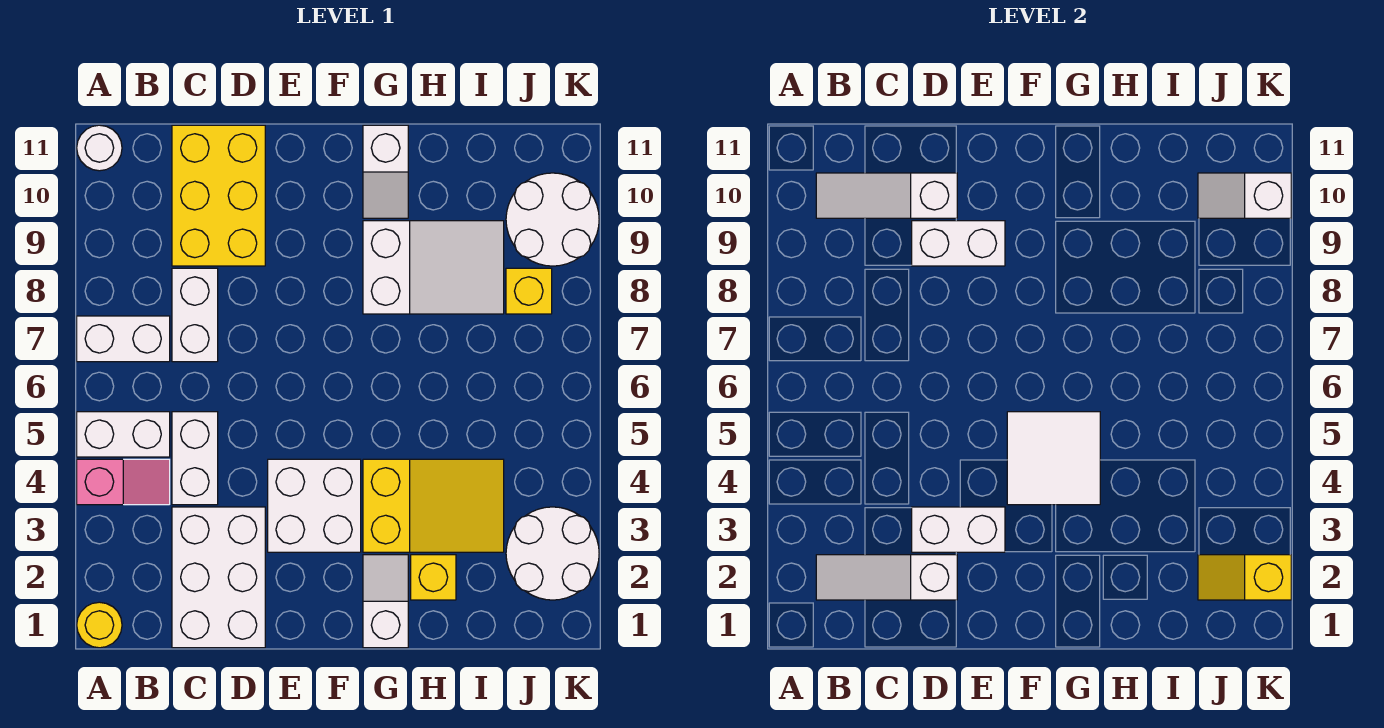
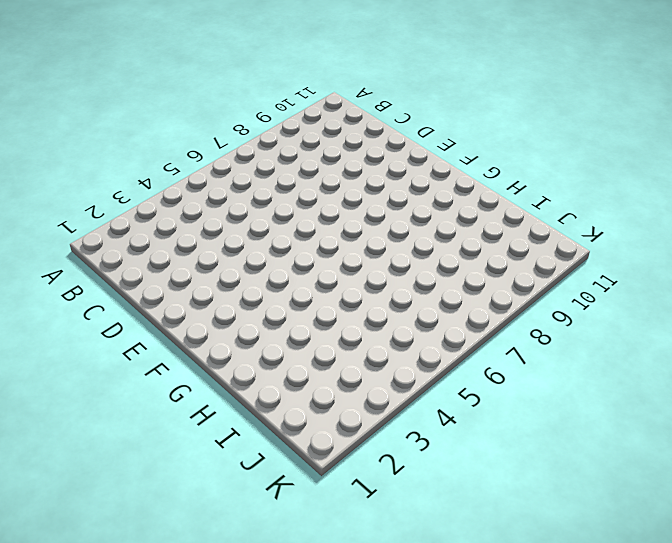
none -> yellow round brick A1 level 1
none -> pink slope A4:B4 level 1 top A
none -> white brick A5:B5 level 1

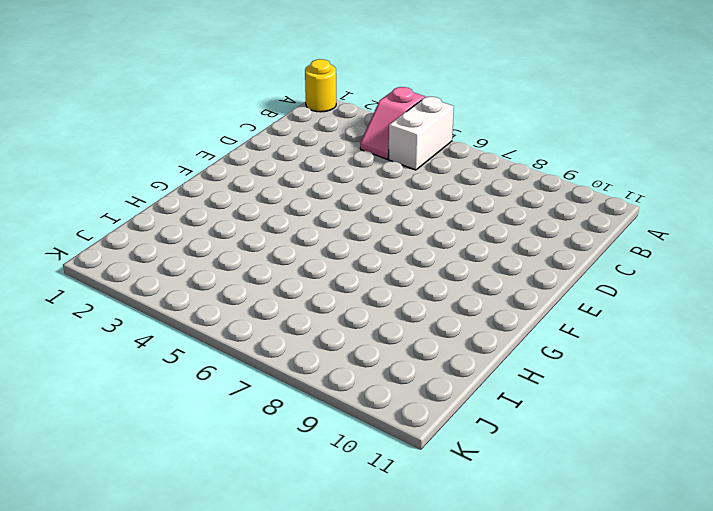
none -> white brick A7:B7 level 1
none -> white round brick A11 level 1
none -> white brick C1:D3 level 1

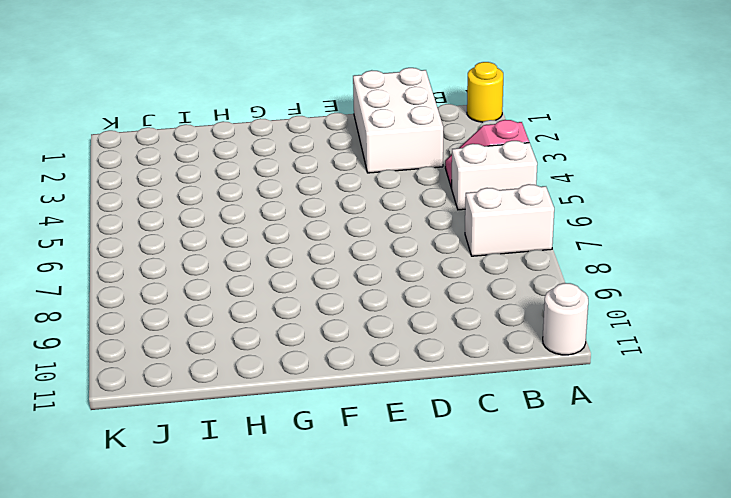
none -> white brick C4:C5 level 1
none -> white brick C7:C8 level 1
none -> yellow brick C9:D11 level 1

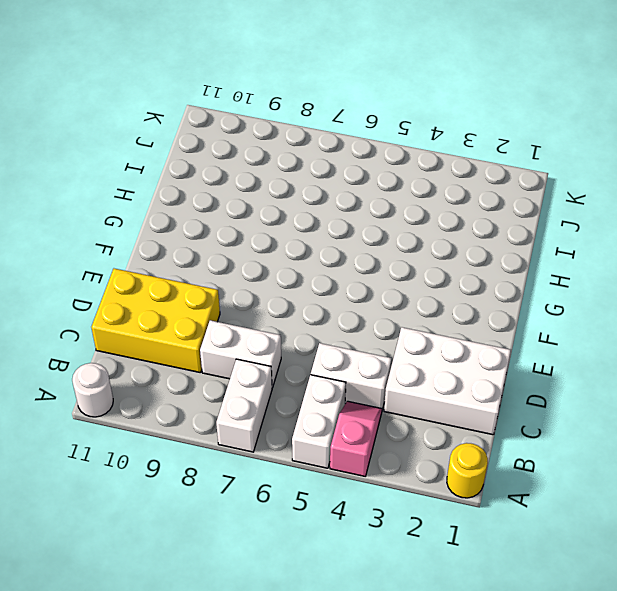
none -> white brick E3:F4 level 1
none -> white slope G1:G2 level 1 top 1
none -> yellow slope G3:I4 level 1 top G

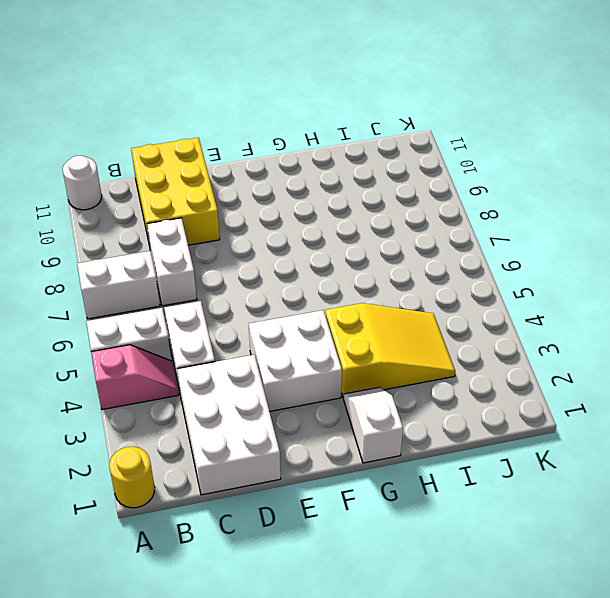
none -> white slope G8:I9 level 1 top G
none -> white slope G10:G11 level 1 top 11
none -> yellow brick H2 level 1

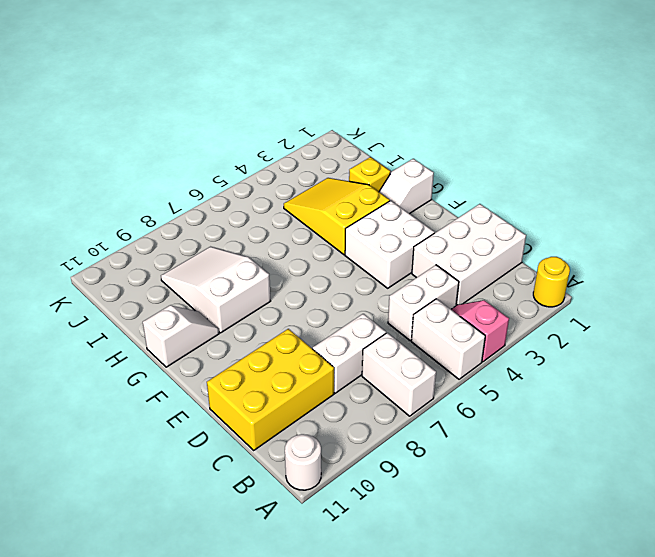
none -> white round brick J2:K3 level 1
none -> yellow brick J8 level 1
none -> white round brick J9:K10 level 1

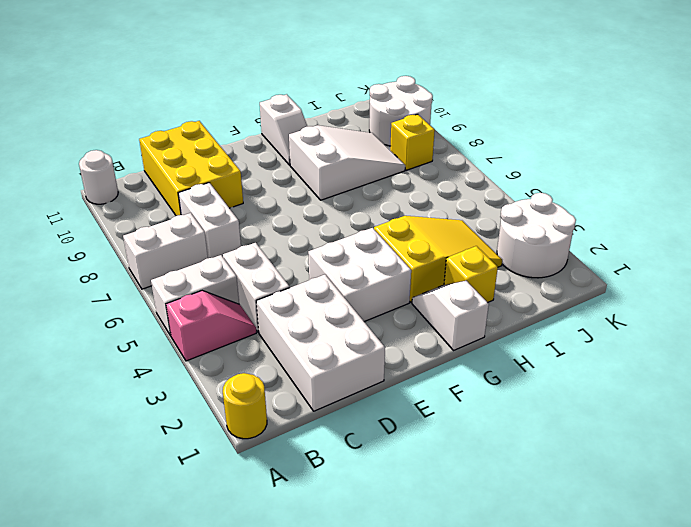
none -> white slope B2:D2 level 2 top D
none -> white slope B10:D10 level 2 top D
none -> white brick D3:E3 level 2

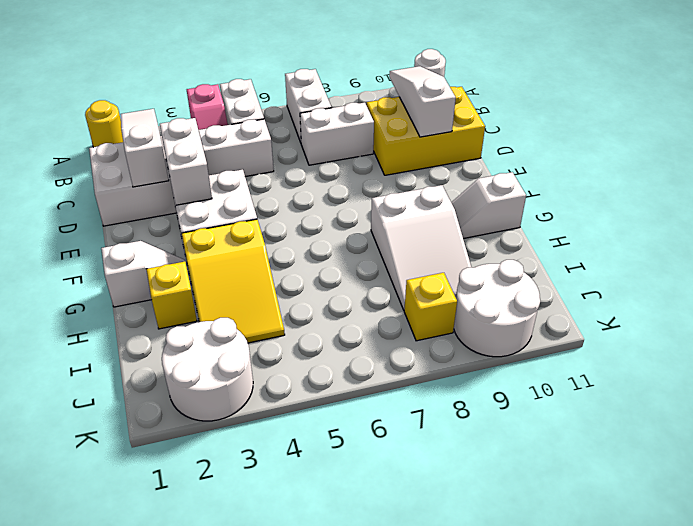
none -> white brick D9:E9 level 2
none -> white tile F4:G5 level 2
none -> yellow slope J2:K2 level 2 top K

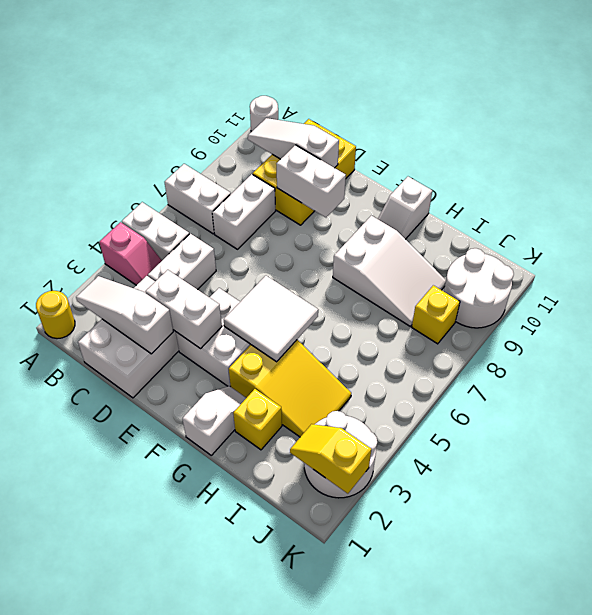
none -> white slope J10:K10 level 2 top K

